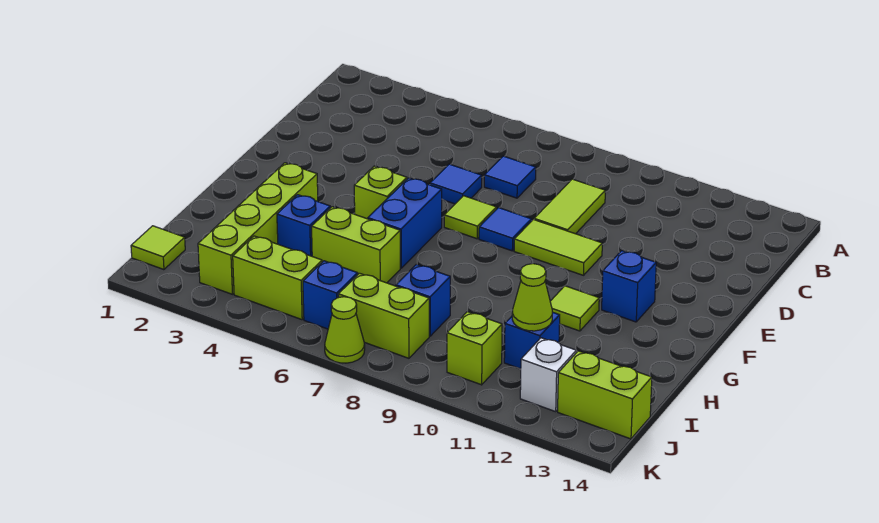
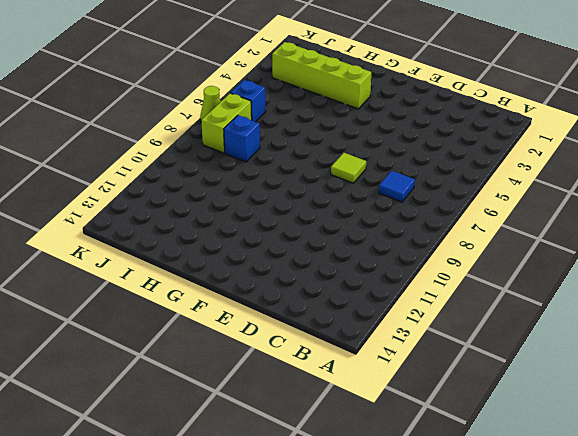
none -> lime tile C9:D9 level 1
none -> blue tile D6 level 1
none -> blue tile E8 level 1

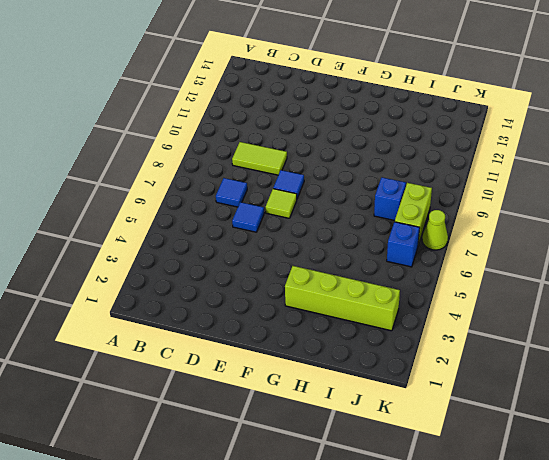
none -> lime tile E9:E10 level 1
none -> lime brick F5 level 1
none -> blue brick F6:G6 level 1

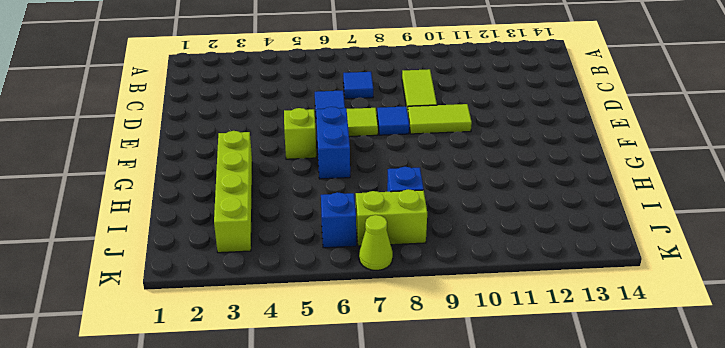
none -> blue brick F12 level 1
none -> lime tile G11 level 1
none -> blue brick H4 level 1

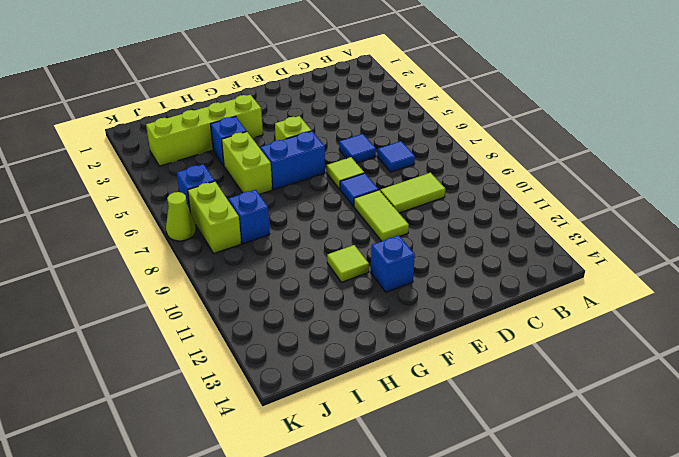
none -> blue brick I11 level 1
none -> lime tile J1 level 1
none -> lime brick J4:J5 level 1

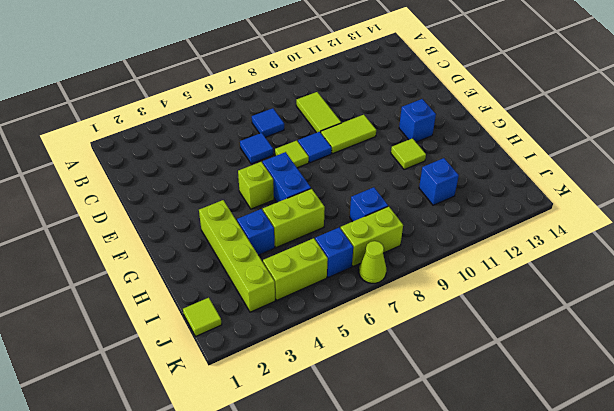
none -> lime brick J10 level 1
none -> white brick J12 level 1
none -> lime brick J13:J14 level 1

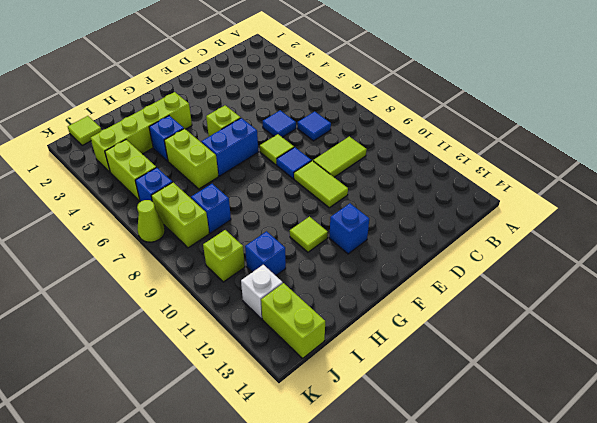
none -> lime cone I11 level 2

